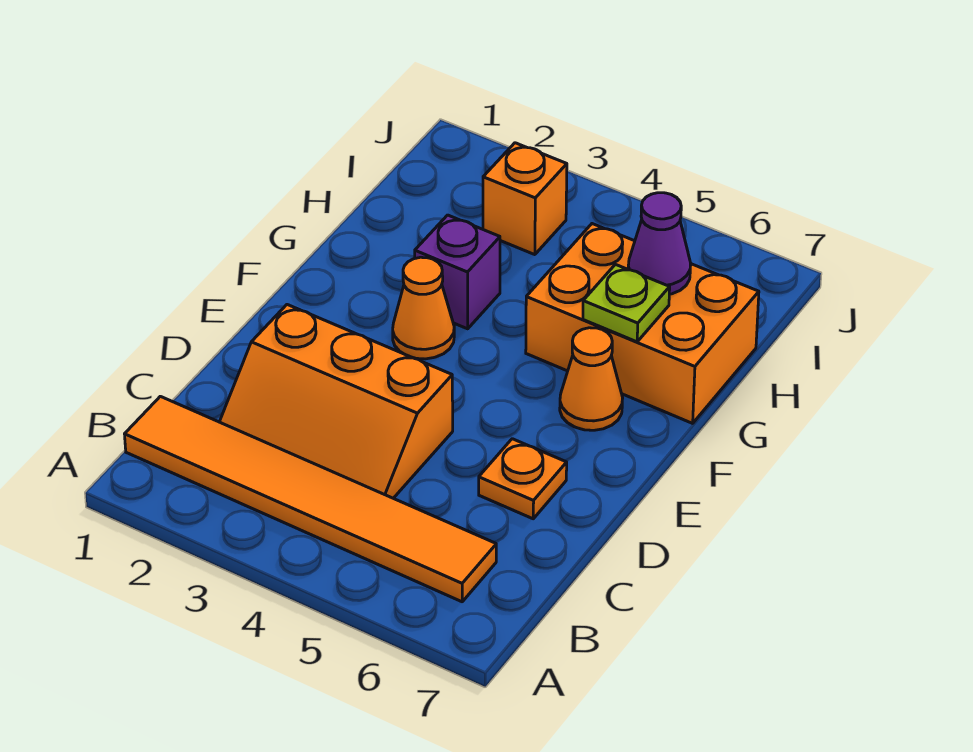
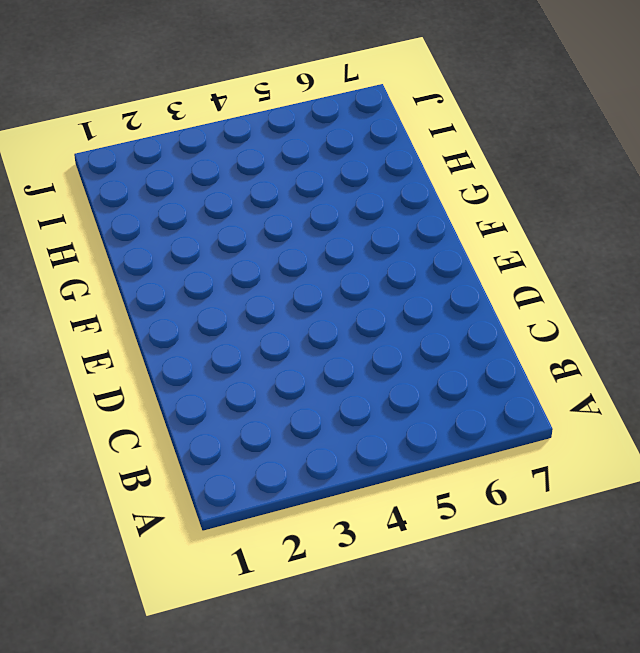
none -> orange tile B1:B6 level 1
none -> orange slope C2:D4 level 1 top D

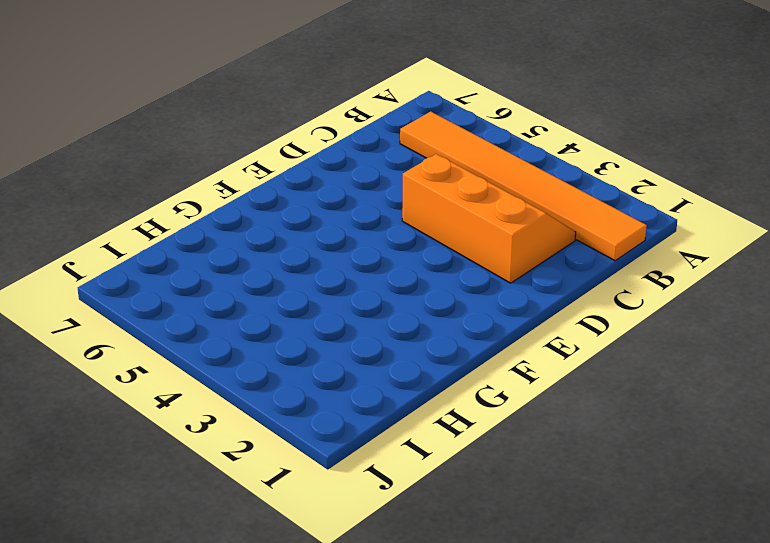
none -> orange plate D6 level 1
none -> orange cone F3 level 1

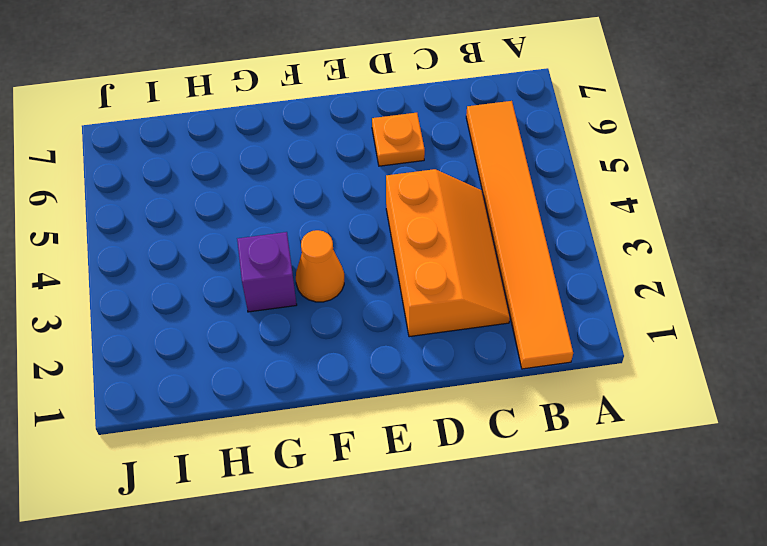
none -> orange cone F6 level 1
none -> orange brick G5:H7 level 1

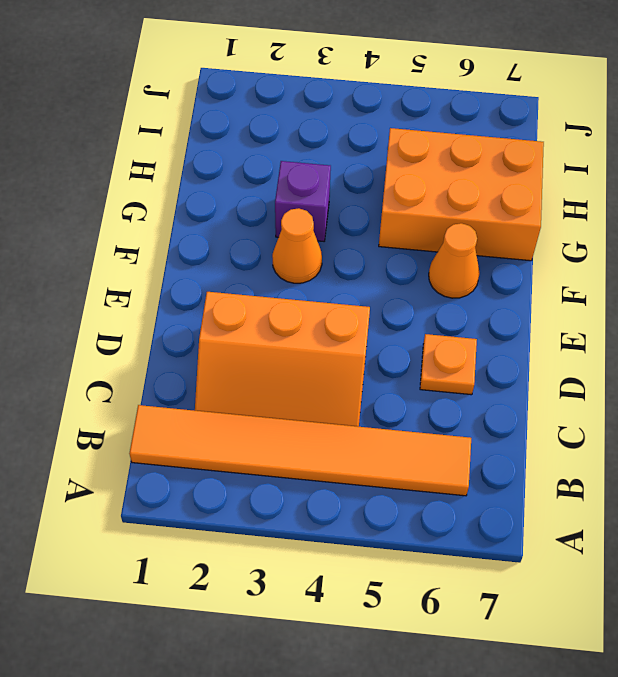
none -> orange brick I3 level 1
none -> lime plate G6 level 2

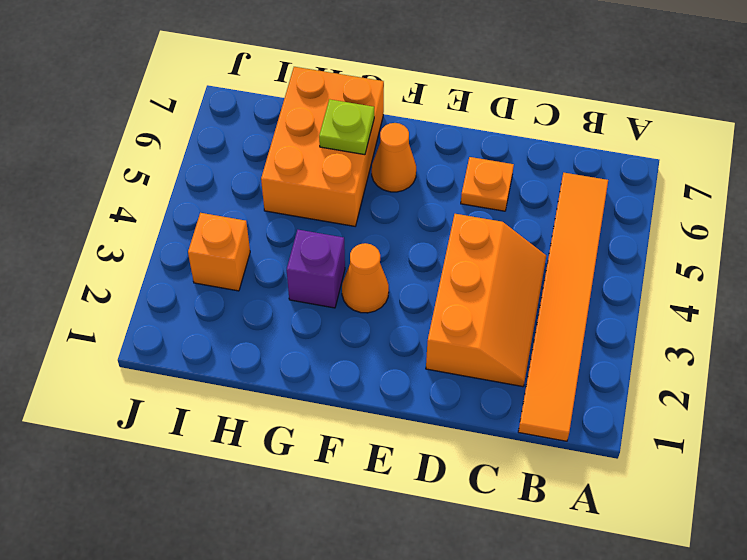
none -> purple cone H6 level 2

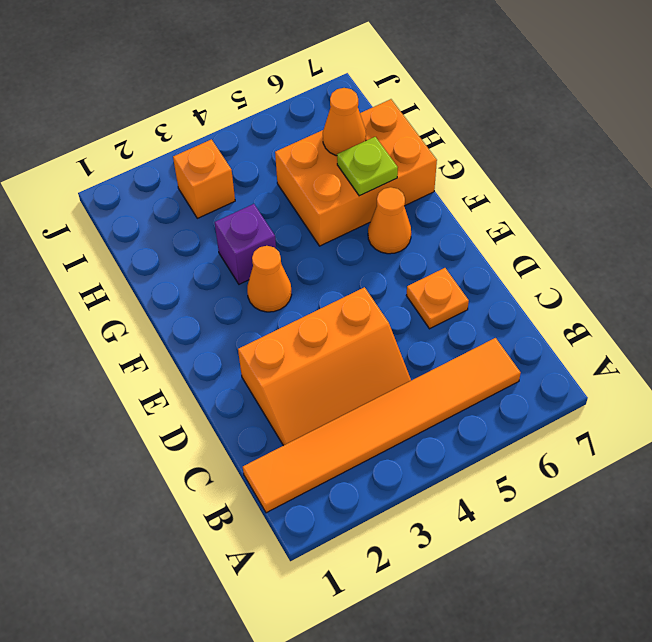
orange cone H6 level 2 -> purple cone H6 level 2

